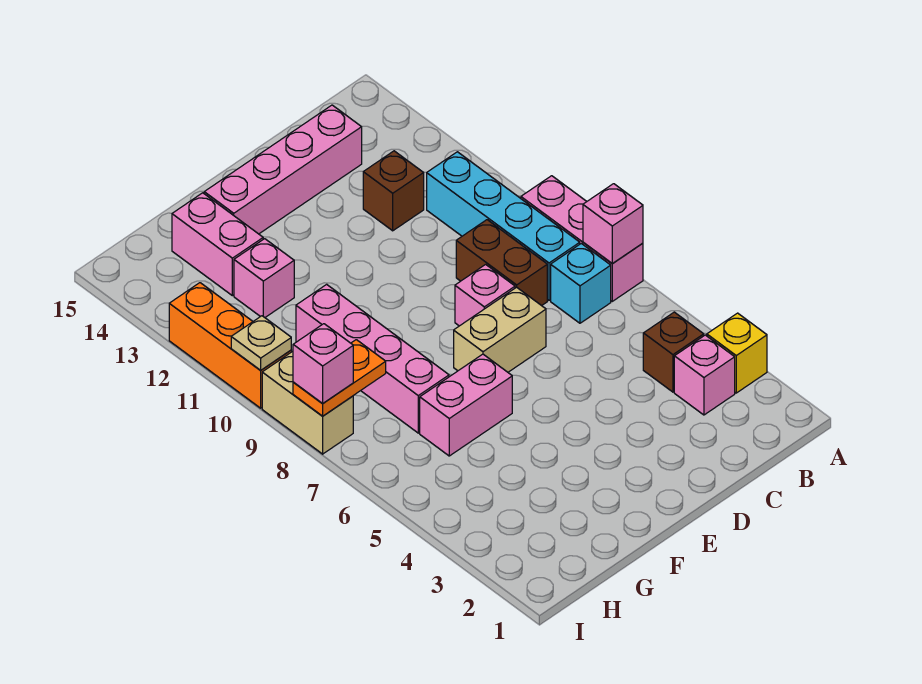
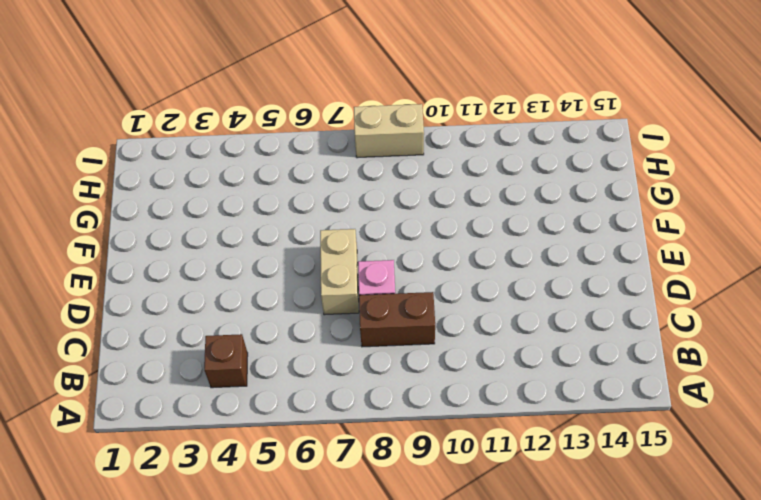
none -> yellow brick A3 level 1
none -> pink brick A7:A9 level 1
none -> pink brick B3 level 1

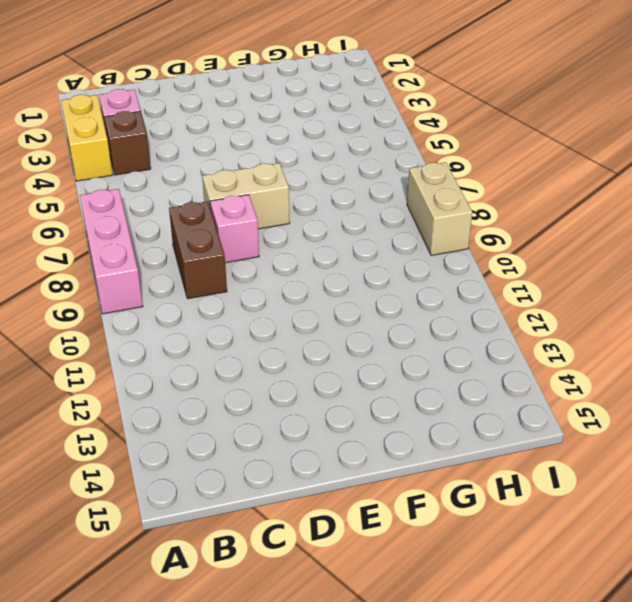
yellow brick A3:A4 level 1 -> yellow brick A3 level 1
none -> cyan brick B7 level 1
none -> cyan brick B8:B11 level 1
none -> brown brick C12 level 1

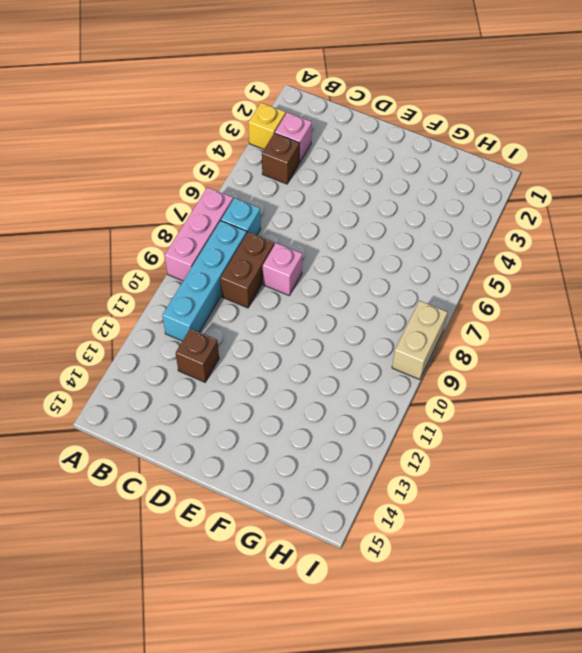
none -> pink brick C14:F14 level 1
none -> tan brick D7:E7 level 1
none -> pink brick F6:G6 level 1

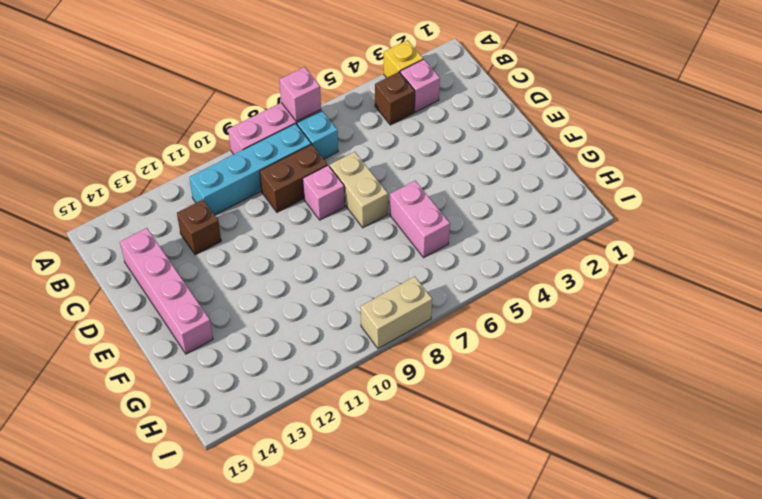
none -> pink brick G7:G10 level 1
none -> pink brick G12 level 1
none -> pink brick G13:G14 level 1

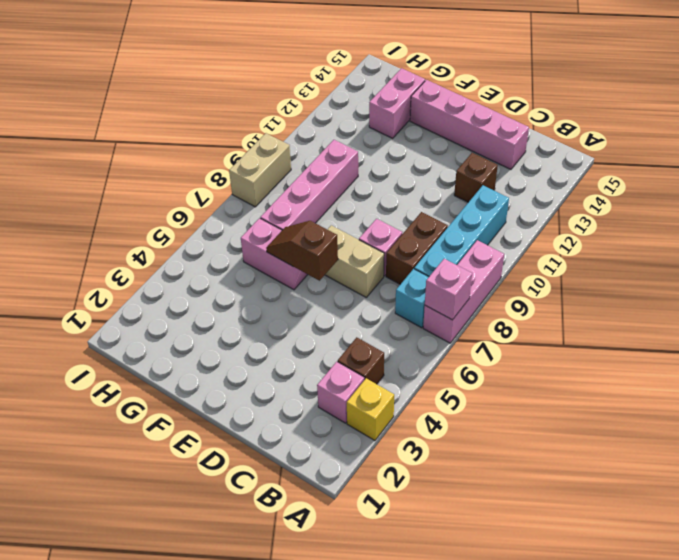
brown slope E6:F6 level 2 top E -> none
none -> pink brick G12 level 1
none -> orange brick I10:I12 level 1
none -> orange plate H8:I8 level 2

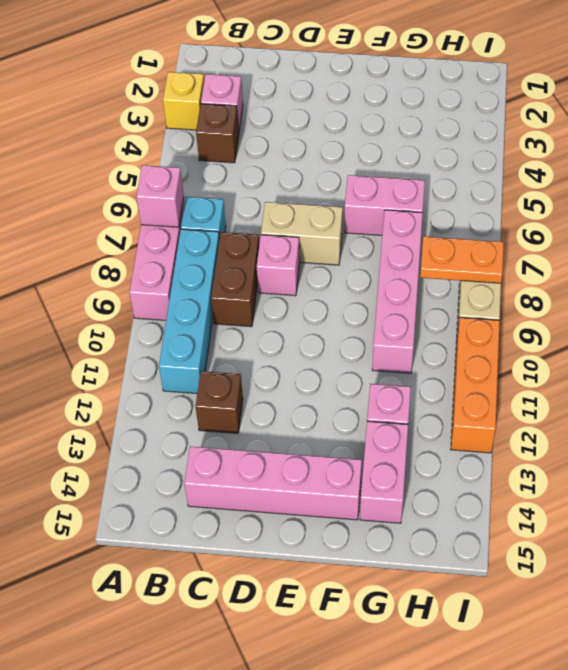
none -> tan plate I10 level 2
none -> pink brick I8 level 3

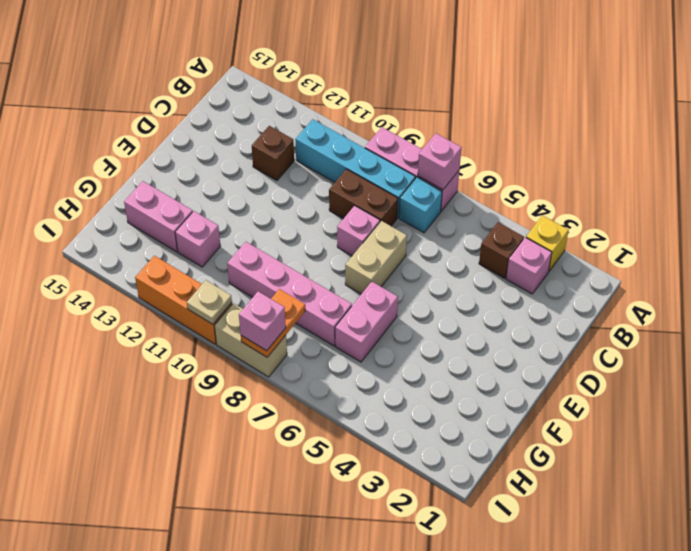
none -> pink brick C14:F14 level 1

